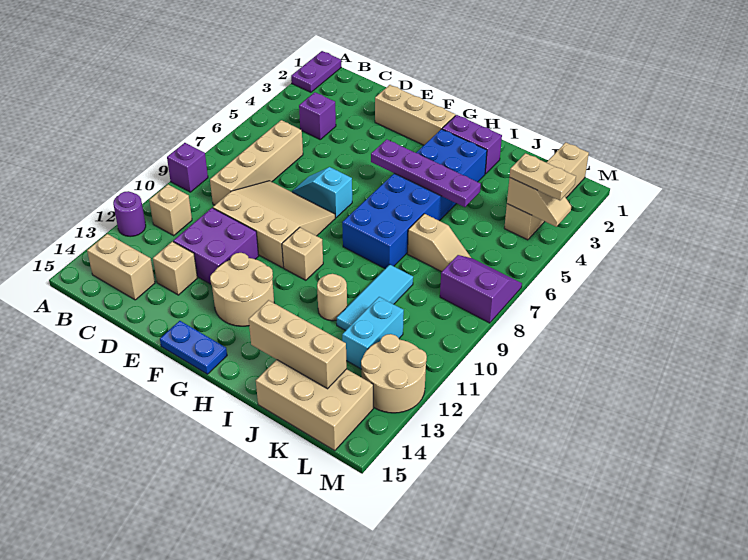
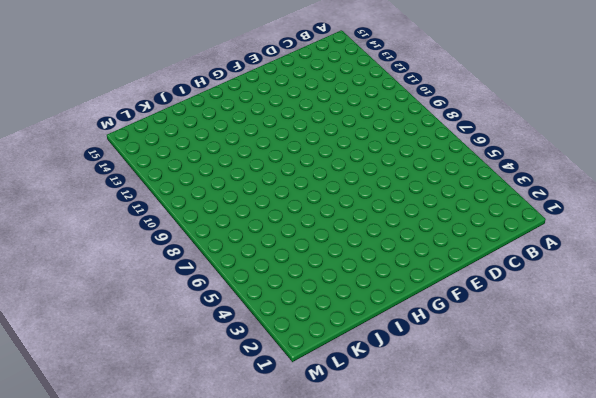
none -> purple plate A1:A2 level 1
none -> purple brick A9 level 1
none -> purple round brick A12 level 1

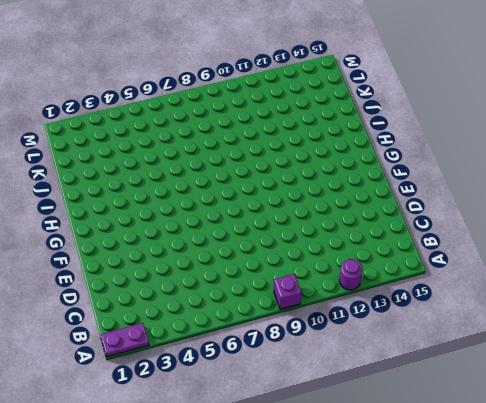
none -> tan brick B11 level 1
none -> tan brick B14:C14 level 1
none -> purple brick C4 level 1

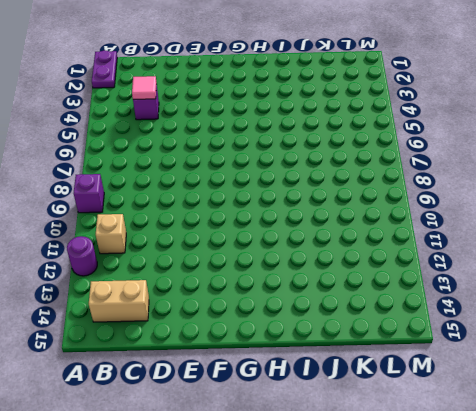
pink tile C4 level 2 -> none
none -> tan brick C6:C9 level 1
none -> tan slope D8:F10 level 1 top 10
none -> purple brick D11:E12 level 1

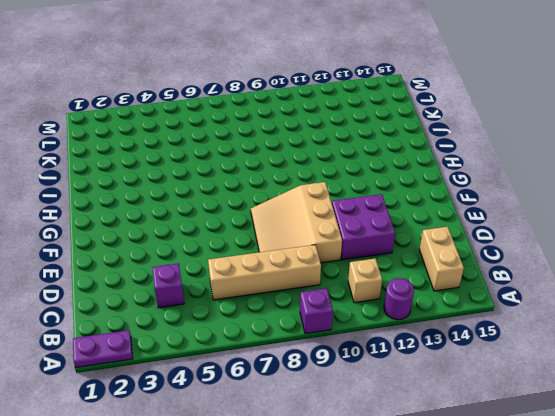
none -> tan brick D13 level 1
none -> tan brick E2:G2 level 1
none -> cyan slope E7:F7 level 1 top F

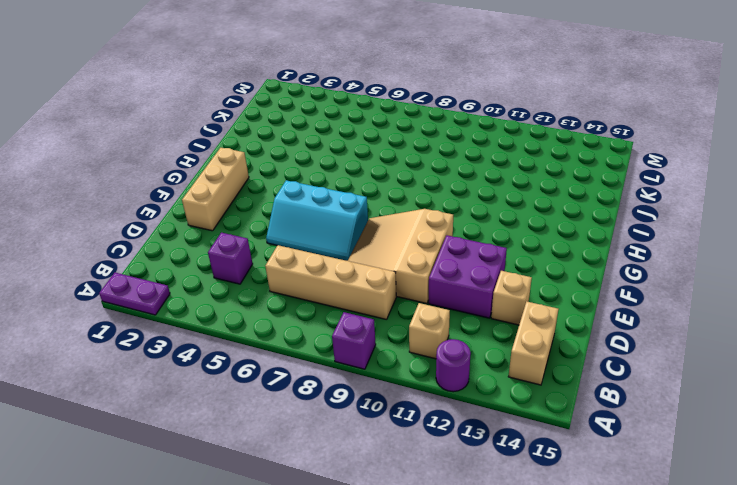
cyan slope E5:F7 level 1 top F -> cyan slope E7:F7 level 1 top F
none -> tan round brick F12:G13 level 1
none -> blue plate F15:G15 level 1
none -> tan brick G10 level 1

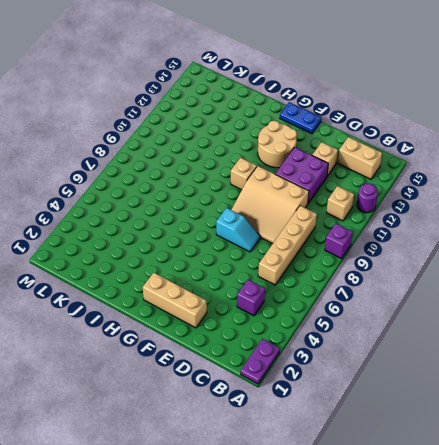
none -> purple brick H2:I2 level 1
none -> blue brick H3:I8 level 1
none -> tan round brick I11 level 1

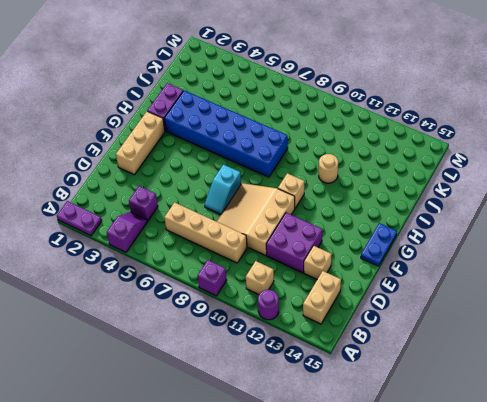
purple slope A4:B4 level 1 top A -> none
none -> tan round brick F12:G13 level 1
none -> tan slope J7:K7 level 1 top J
none -> cyan tile J9:J11 level 1

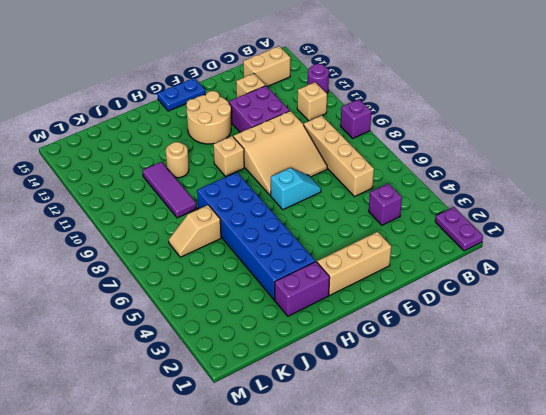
purple tile J9:J11 level 1 -> cyan tile J9:J11 level 1
none -> tan brick J14:L15 level 1
none -> cyan brick K11:K12 level 1
none -> tan brick L1:L4 level 1

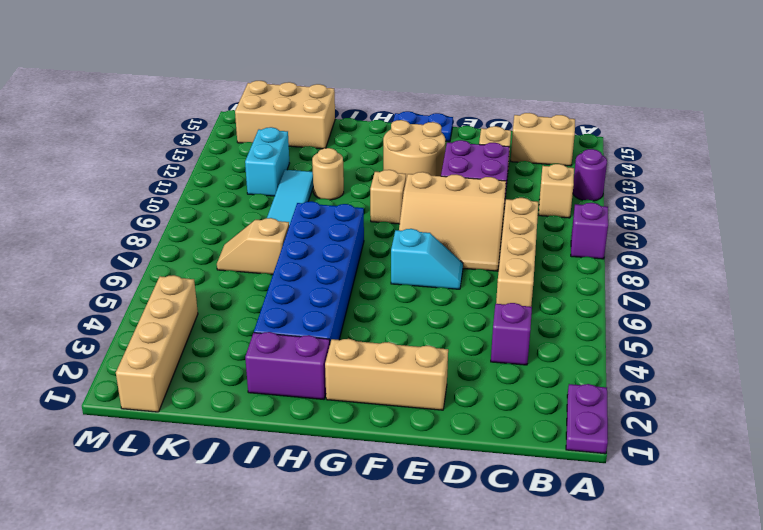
none -> purple slope L7:M8 level 1 top 8
none -> tan round brick L12:M13 level 1
none -> purple plate G5:J5 level 2

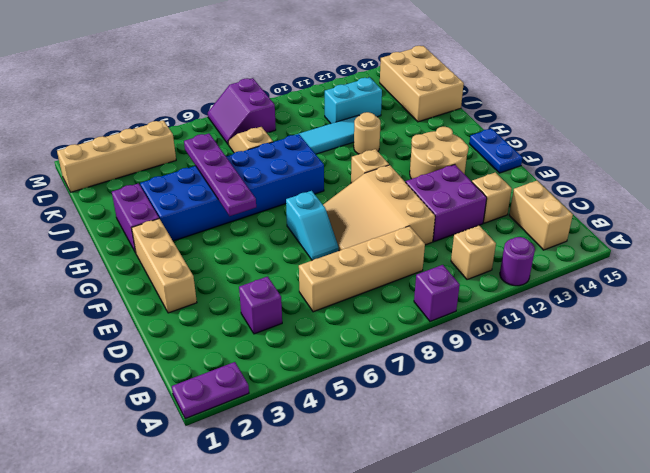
none -> tan round brick L12:M13 level 1
none -> tan brick I14:K14 level 2
none -> tan slope L4:M4 level 2 top L

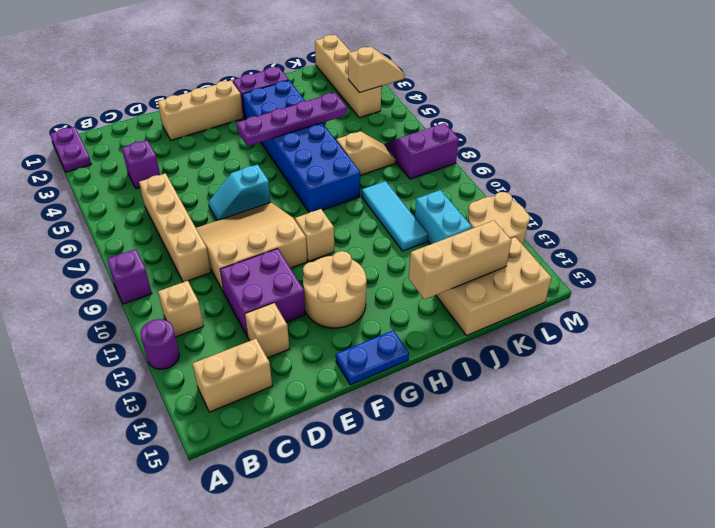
none -> tan round brick I11 level 1
none -> tan plate L4:M4 level 3

